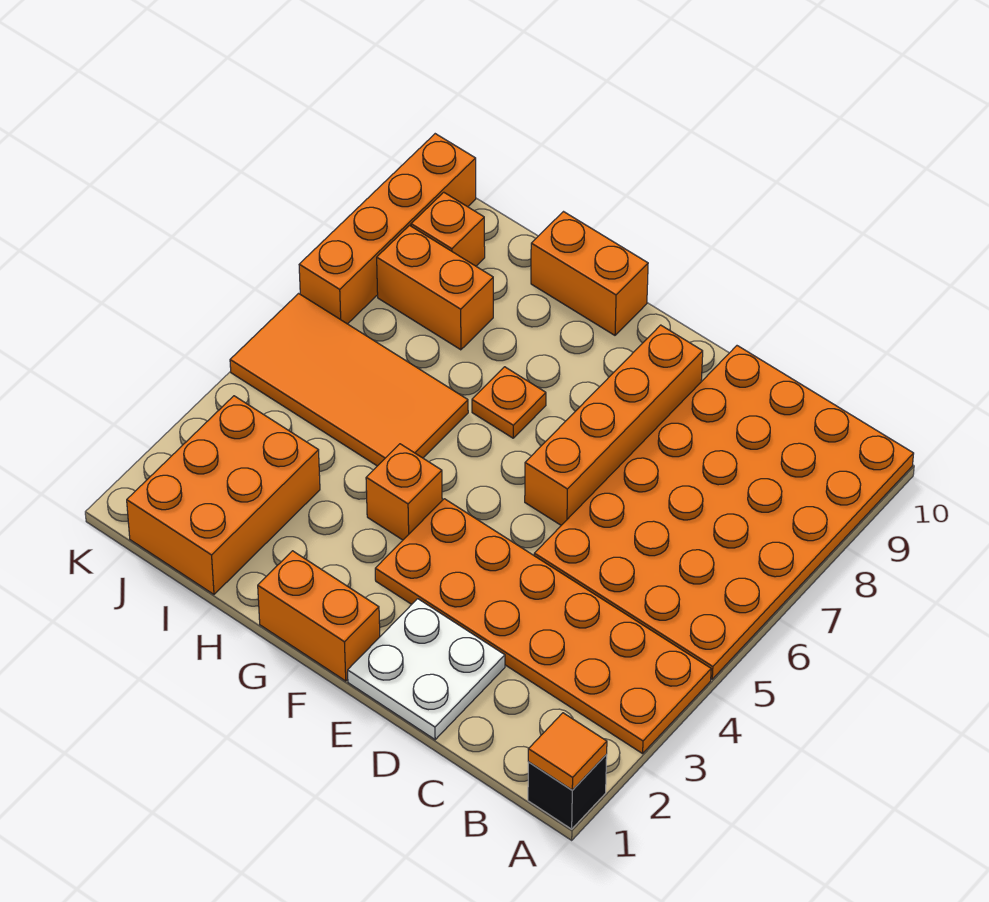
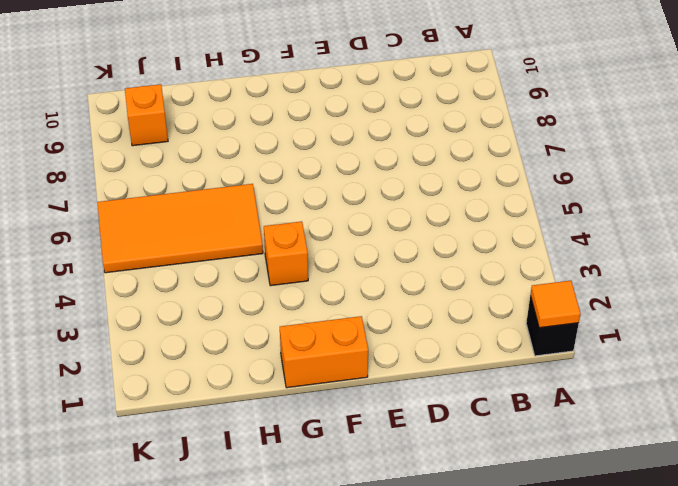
none -> orange plate A3:F4 level 1
none -> orange plate A5:D10 level 1
none -> white plate D1:E2 level 1

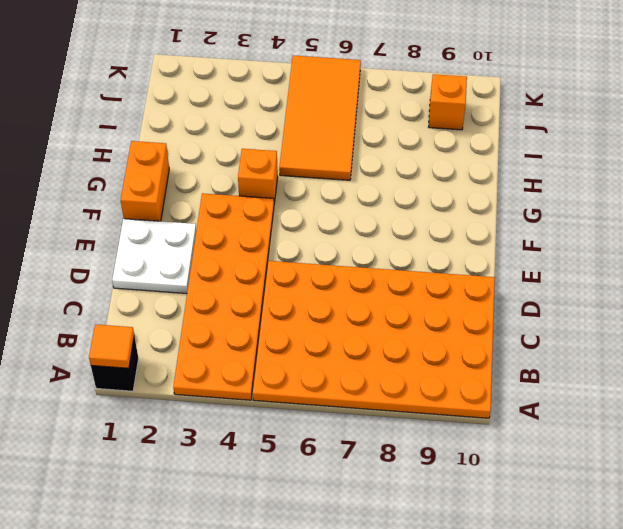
none -> orange brick E6:E9 level 1
none -> orange plate G7 level 1
none -> orange brick G10:H10 level 1

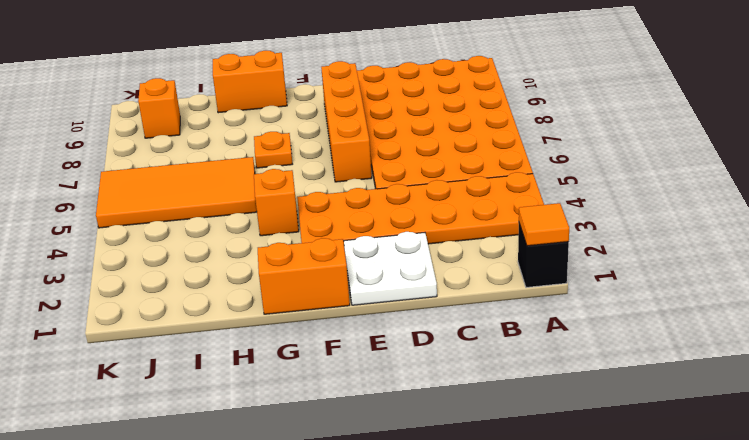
none -> orange brick I1:J3 level 1
none -> orange brick I8:J8 level 1
none -> orange brick K7:K10 level 1

